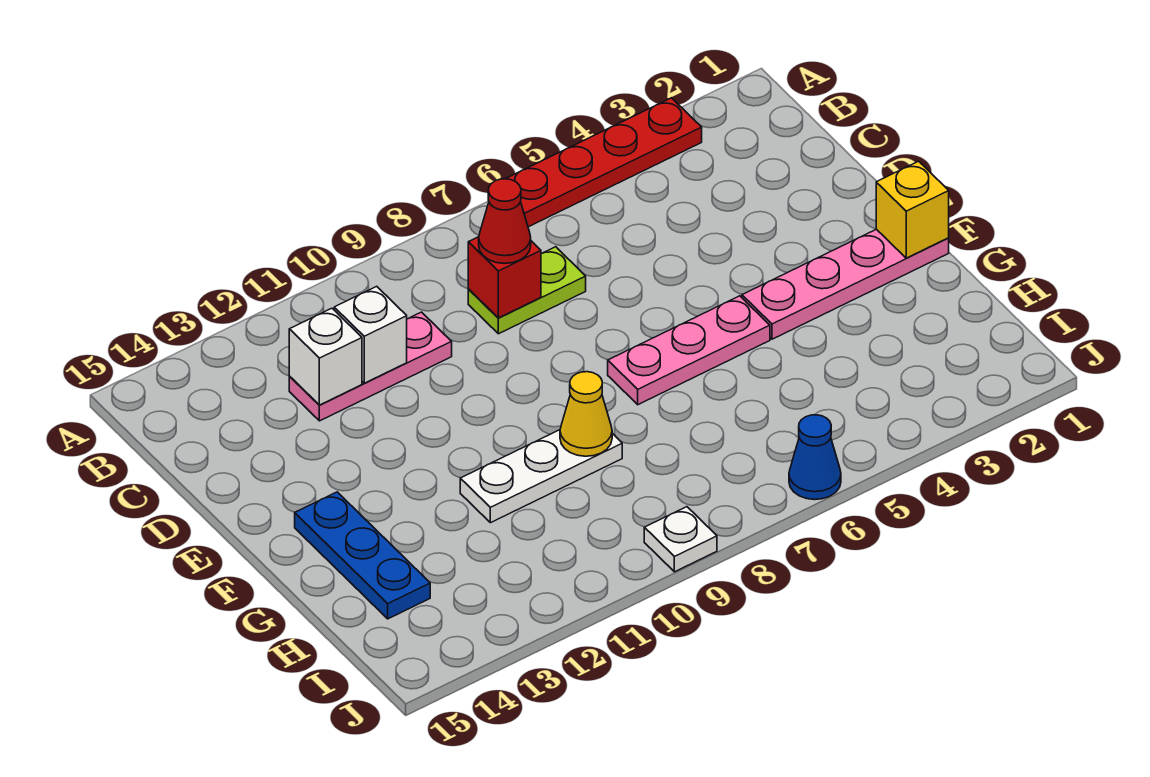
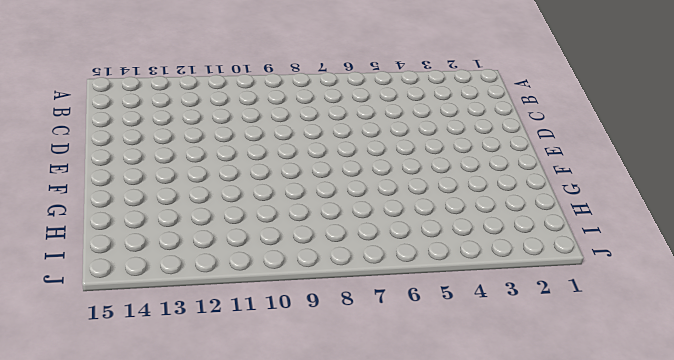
none -> red plate A3:A6 level 1
none -> lime plate C7:C8 level 1
none -> pink plate C10:C12 level 1

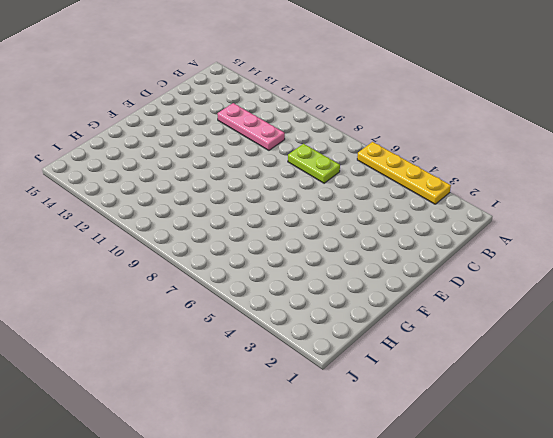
yellow plate A3:A6 level 1 -> red plate A3:A6 level 1
none -> pink plate F1:F4 level 1
none -> pink plate F5:F7 level 1
none -> blue plate F14:H14 level 1

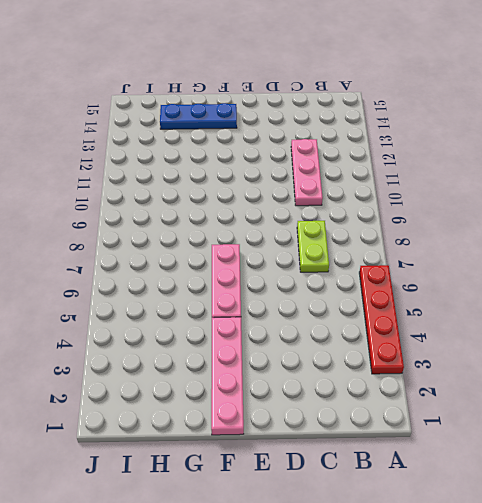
none -> white plate G9:G11 level 1
none -> blue cone J6 level 1
none -> white plate J9 level 1

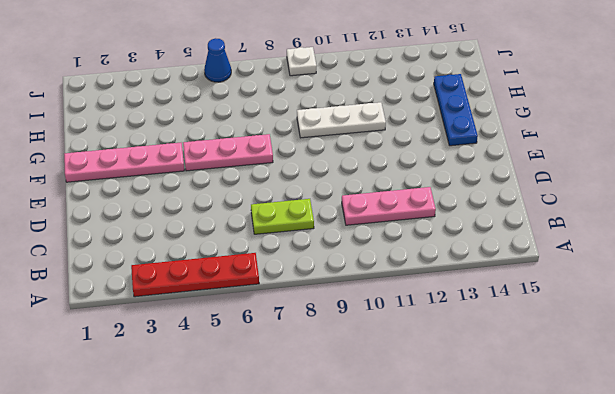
none -> red brick C8 level 2
none -> white brick C11 level 2
none -> white brick C12 level 2

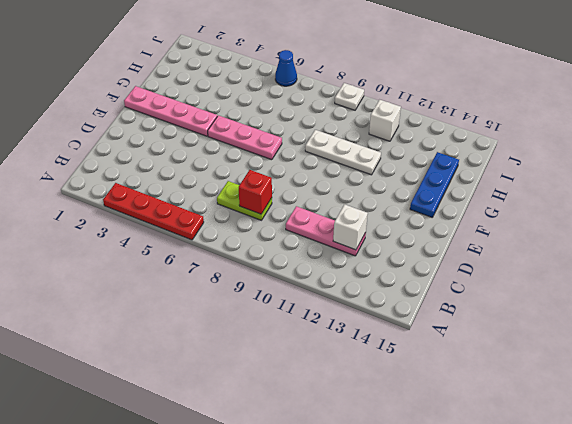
white brick I11 level 1 -> white brick C11 level 2
none -> yellow brick F1 level 2
none -> yellow cone G9 level 2
none -> red cone C8 level 3

